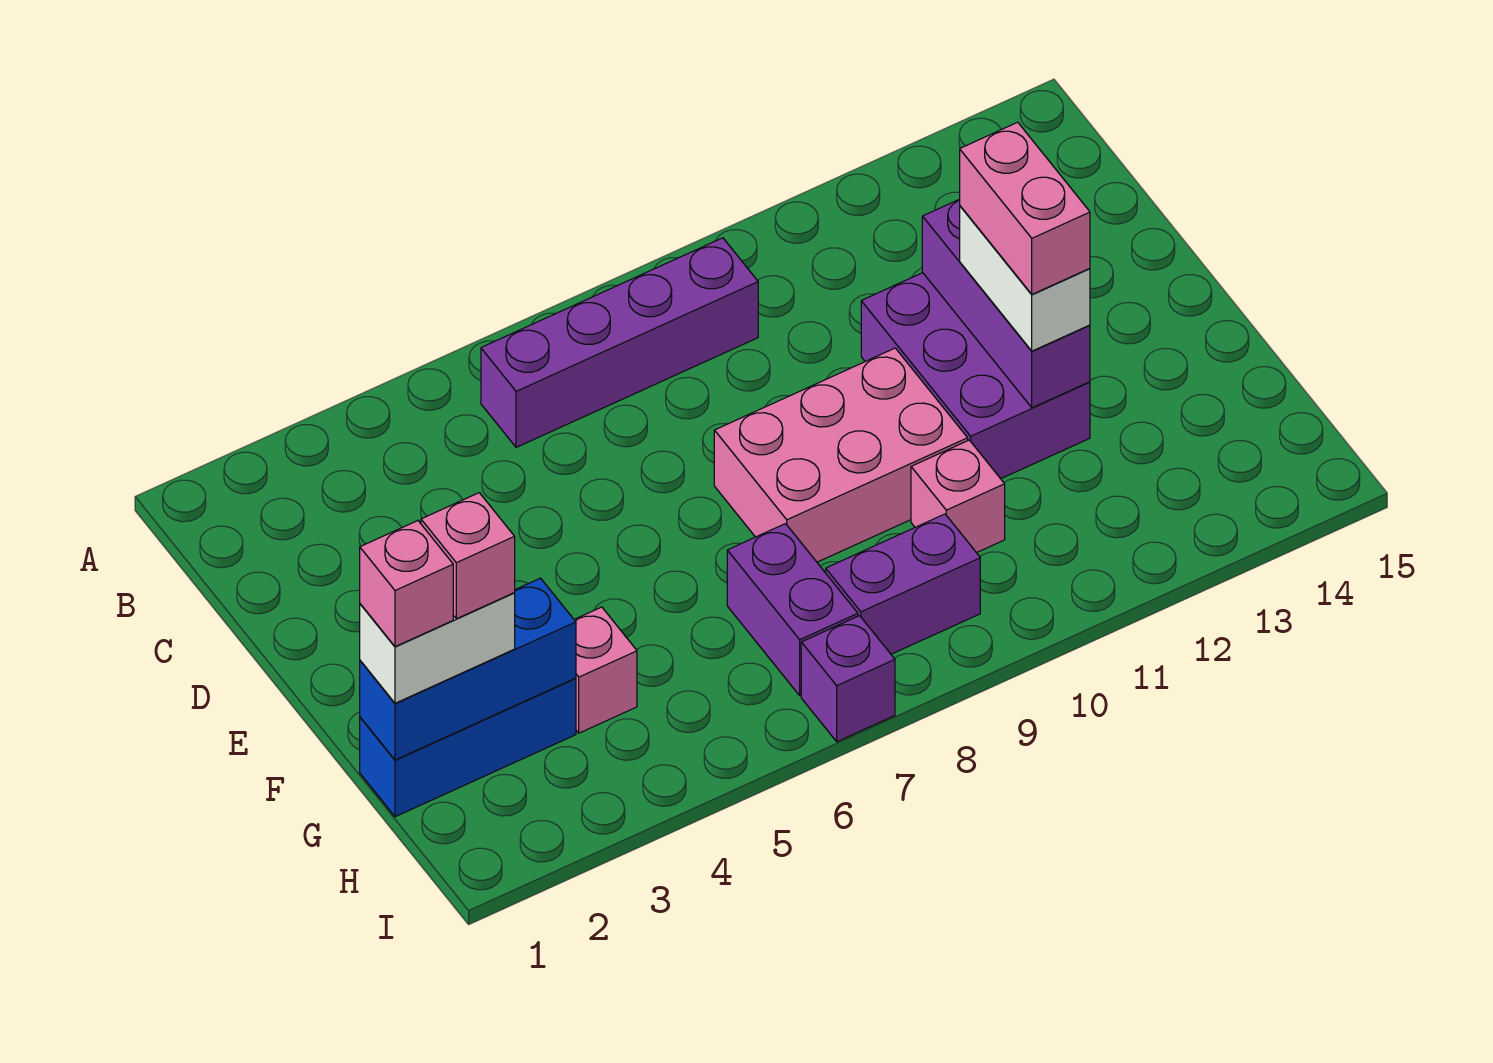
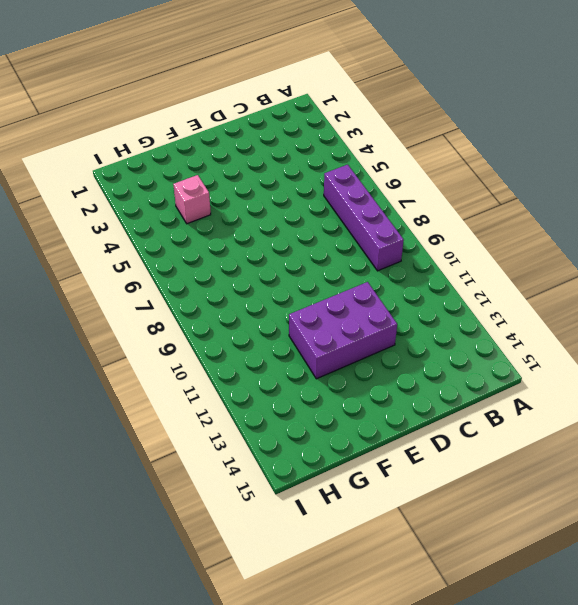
none -> pink brick E8:F10 level 1
none -> blue brick G1:G3 level 1
none -> purple brick G7:H7 level 1

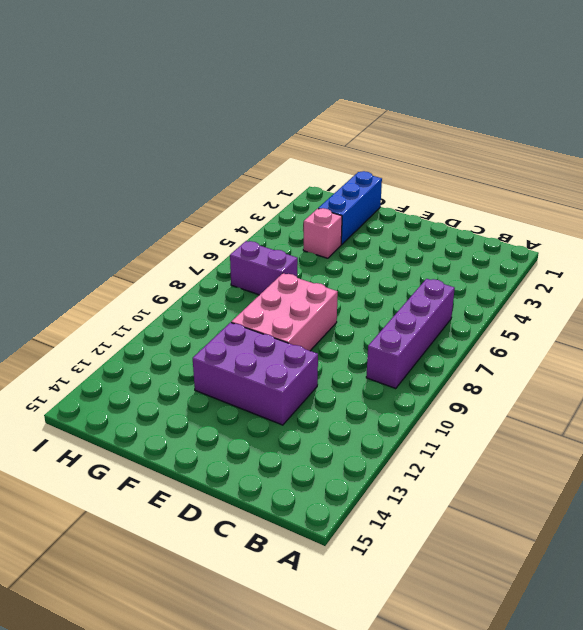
none -> pink brick G10 level 1
none -> purple brick H8:H9 level 1
none -> purple brick I7 level 1

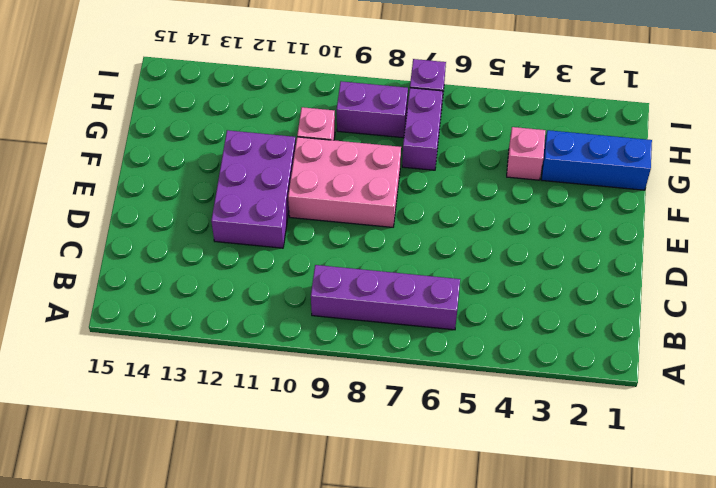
none -> purple brick D12:F12 level 2
none -> blue brick G1:G3 level 2
none -> white brick E12:F12 level 3

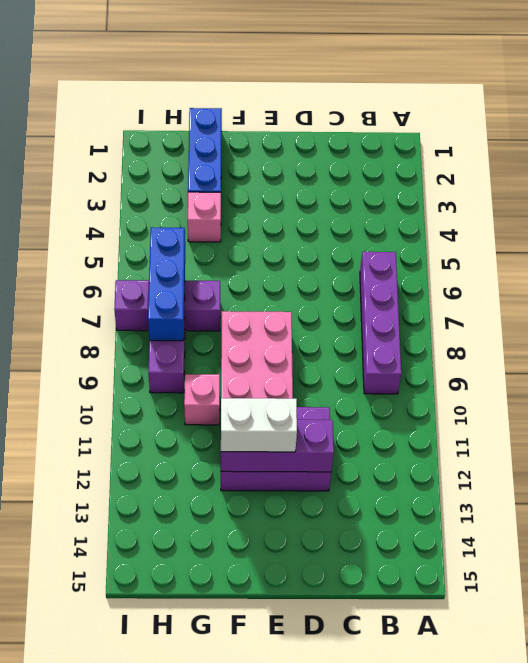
blue brick H6:H8 level 2 -> blue brick G1:G3 level 2
none -> white brick G1:G2 level 3
none -> pink brick E12:F12 level 4
none -> pink brick G1 level 4

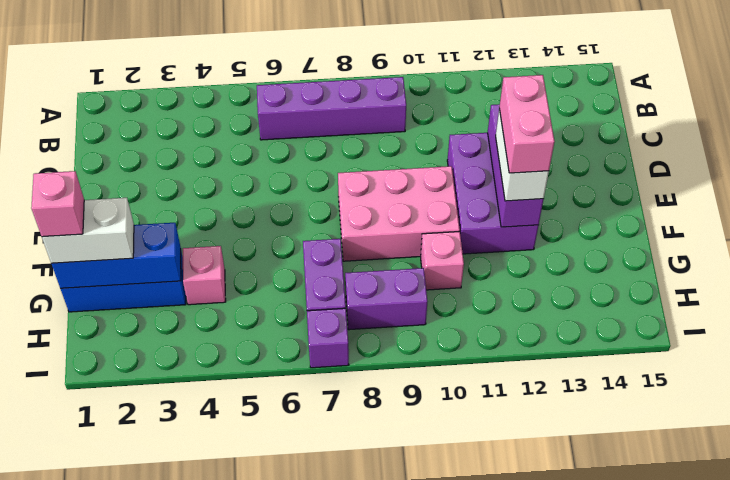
none -> pink brick G2 level 4

